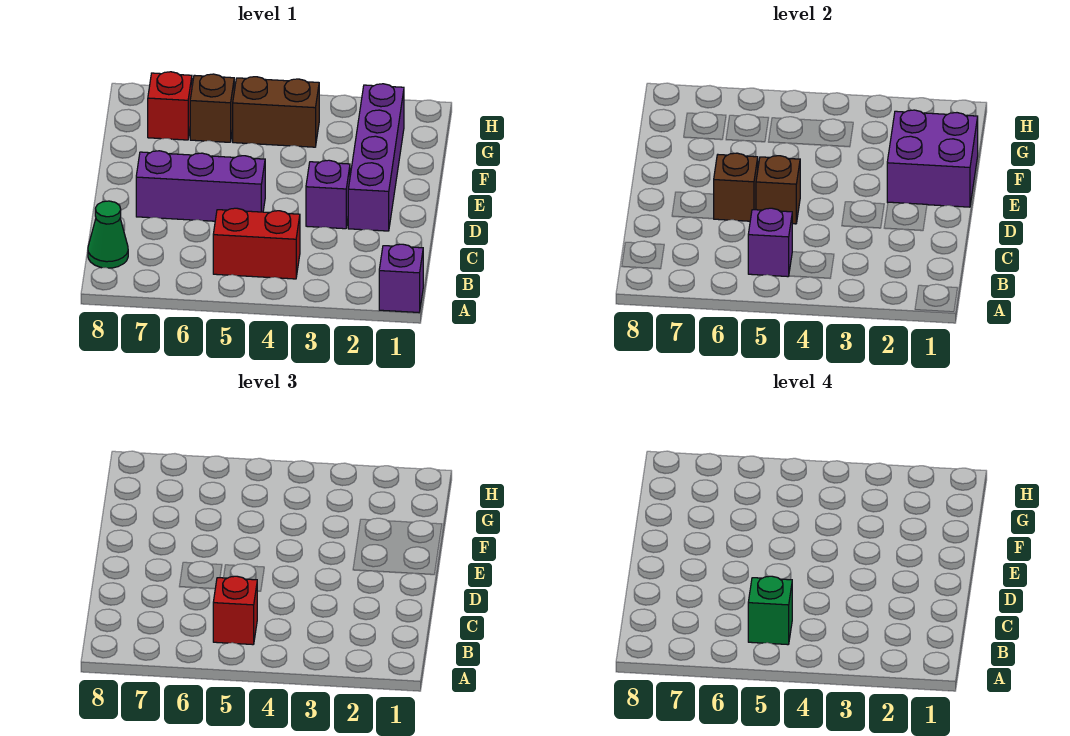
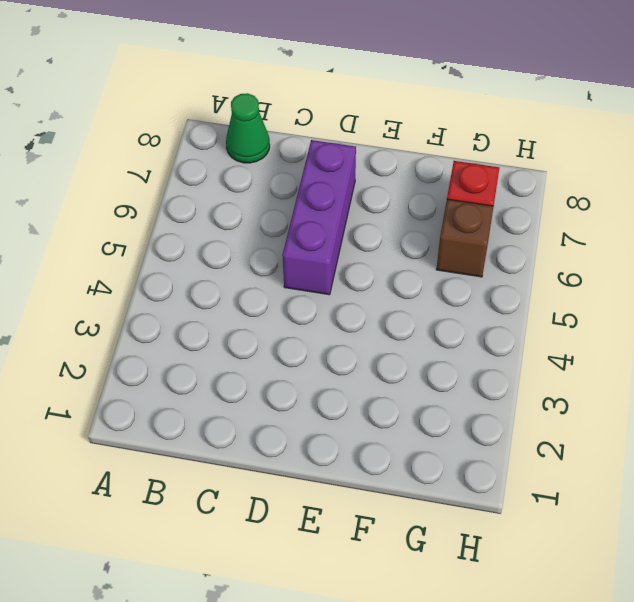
none -> purple brick A1 level 1
none -> red brick B4:B5 level 1
none -> purple brick D2:G2 level 1

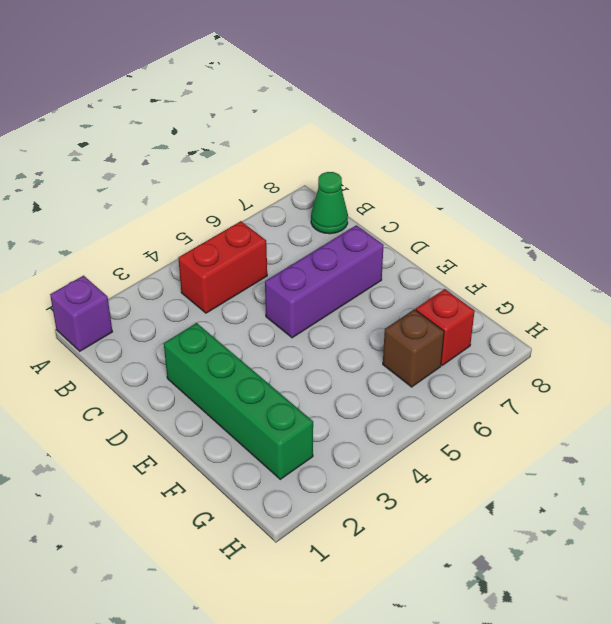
green brick D2:G2 level 1 -> purple brick D2:G2 level 1
none -> purple brick D3 level 1
none -> brown brick G4:G5 level 1
none -> purple brick B5 level 2

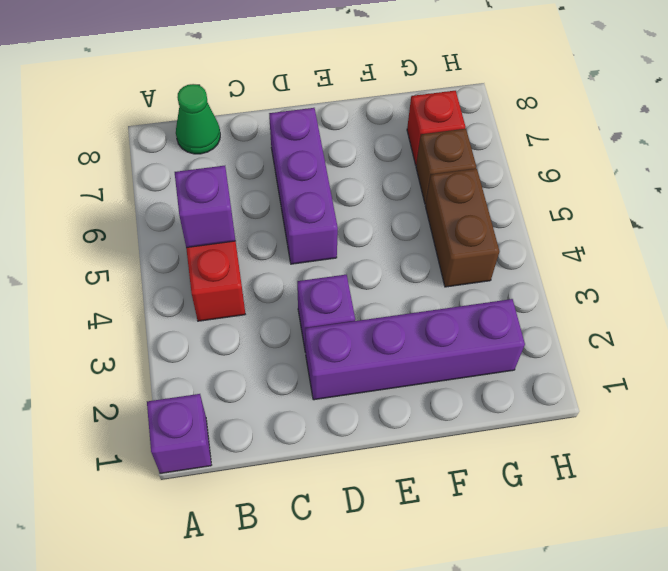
none -> brown brick D5 level 2
none -> brown brick D6 level 2
none -> purple brick E1:F2 level 2

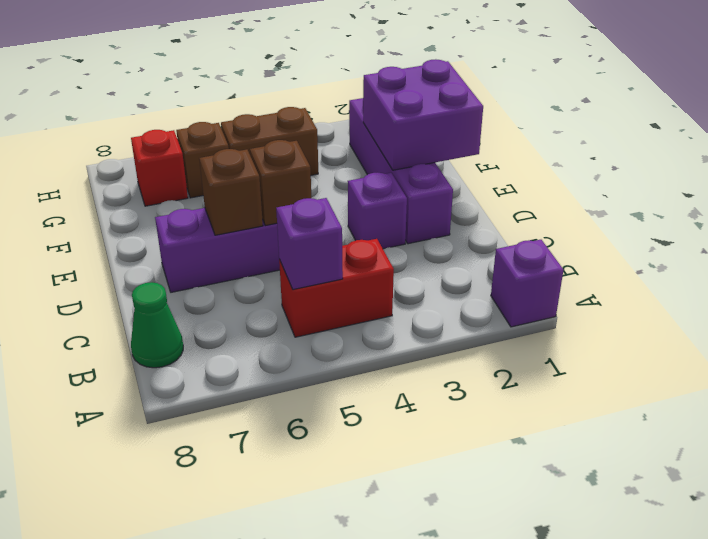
none -> red brick B5 level 3
none -> green brick B5 level 4

